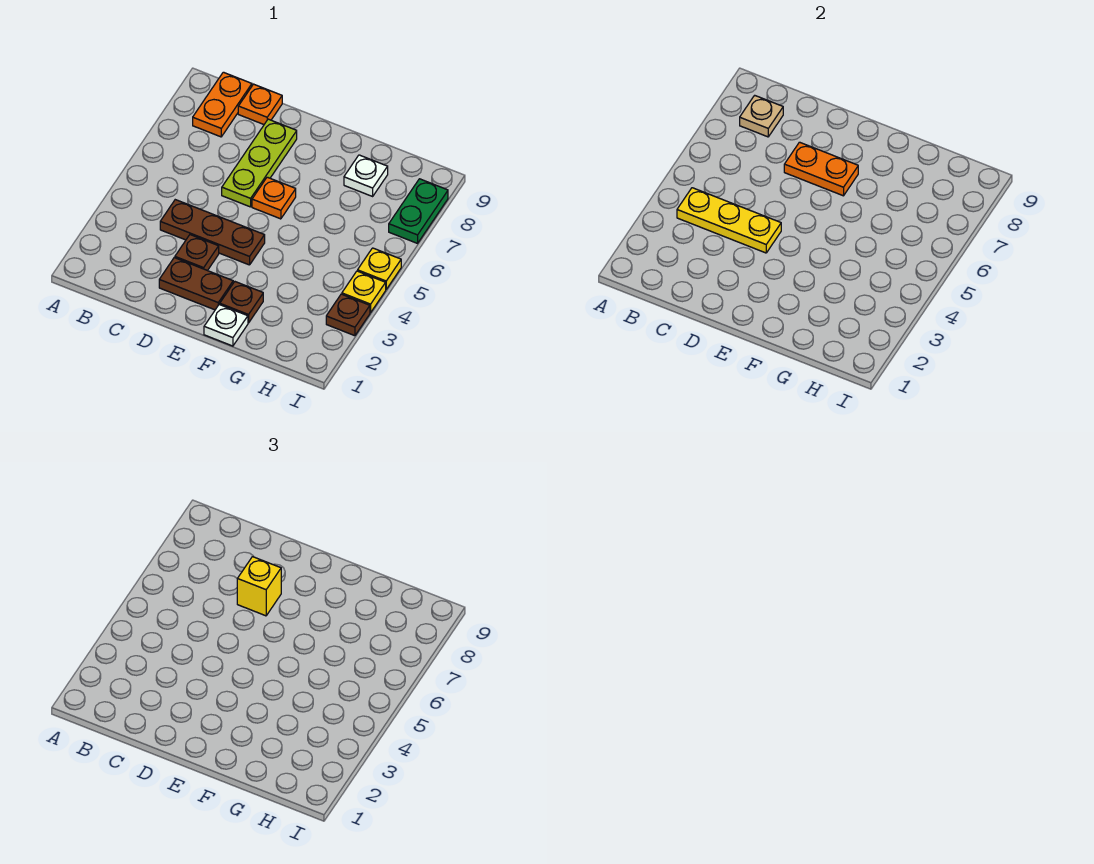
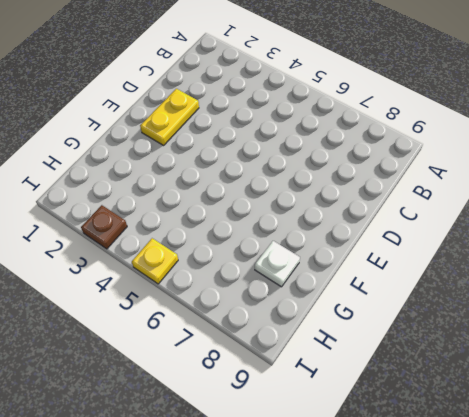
yellow plate D2:E2 level 1 -> brown plate D2:E2 level 1
none -> orange plate B8:B9 level 1
none -> brown plate C4:E4 level 1
none -> orange plate C9 level 1

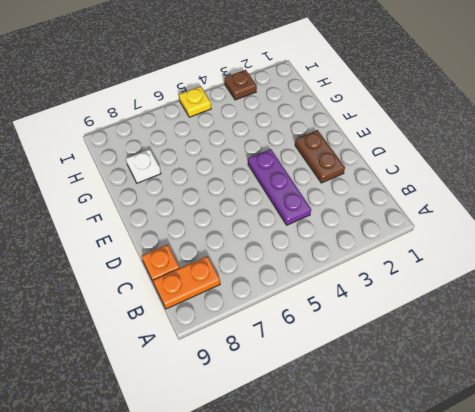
purple plate C4:E4 level 1 -> brown plate C4:E4 level 1
none -> brown plate D3 level 1
none -> lime plate D6:D8 level 1
none -> orange plate E6 level 1

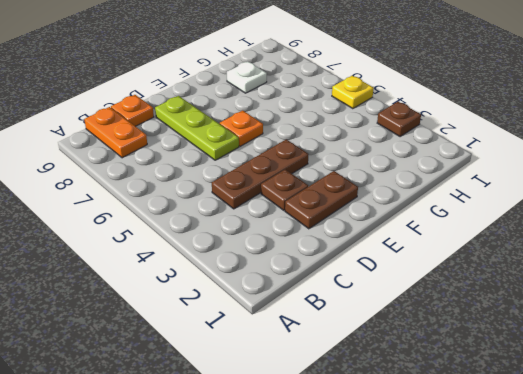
none -> white plate F1 level 1
none -> brown plate F2 level 1
none -> yellow plate I4 level 1

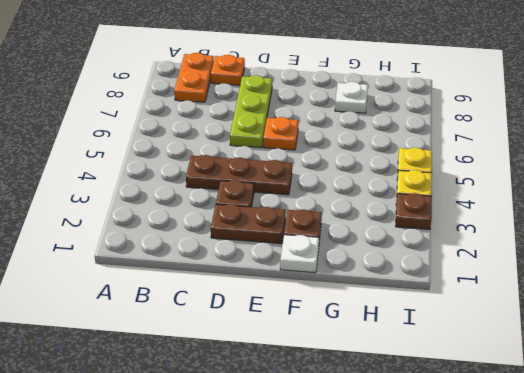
none -> green plate I7:I8 level 1
none -> yellow plate B4:D4 level 2
none -> tan plate B8 level 2

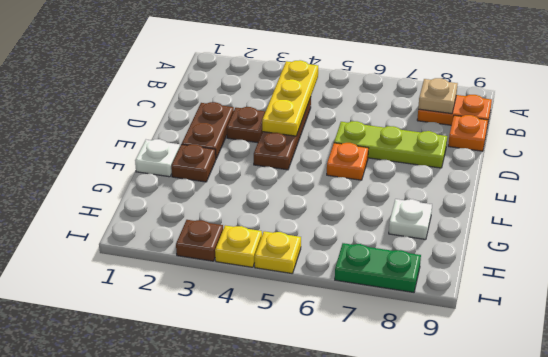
none -> orange plate D7:E7 level 2
none -> yellow brick D7 level 3

